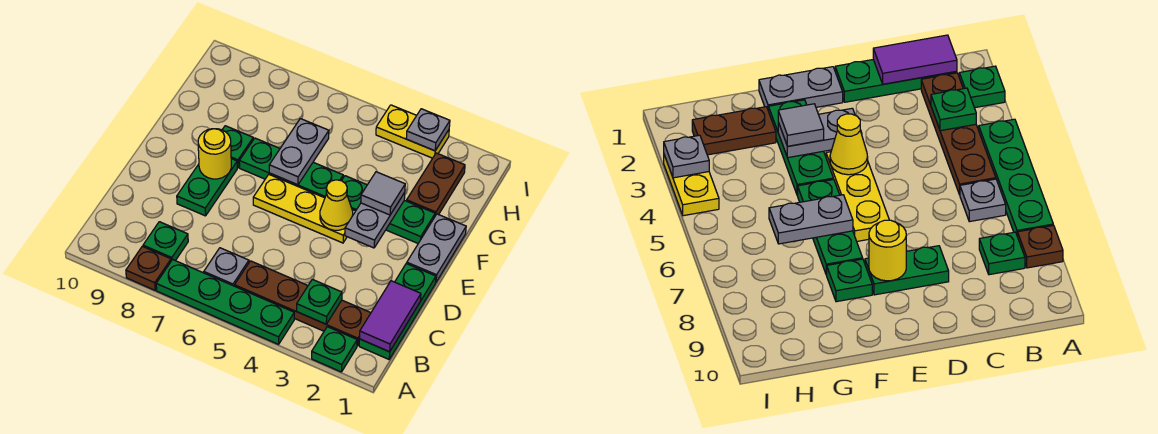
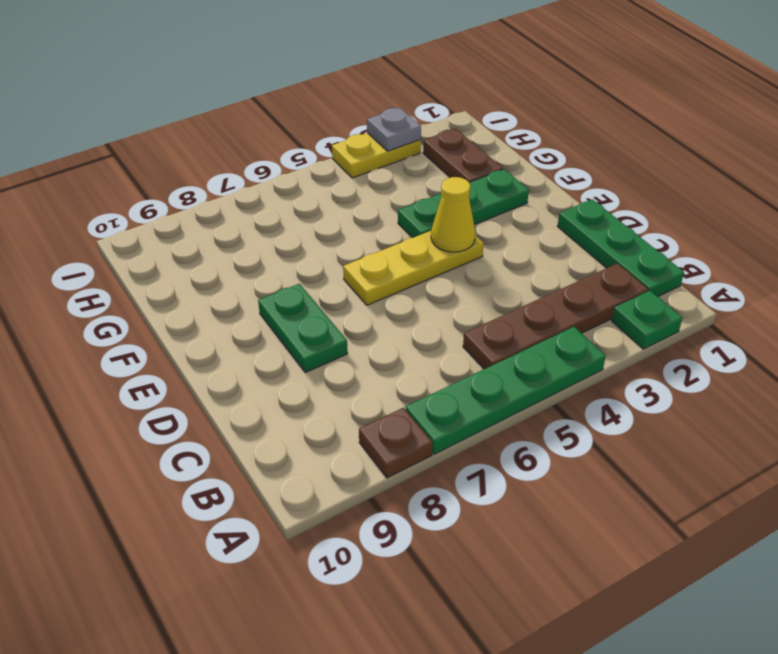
none -> grey plate B6 level 1
none -> green plate B8 level 1
none -> grey plate E1:F1 level 1

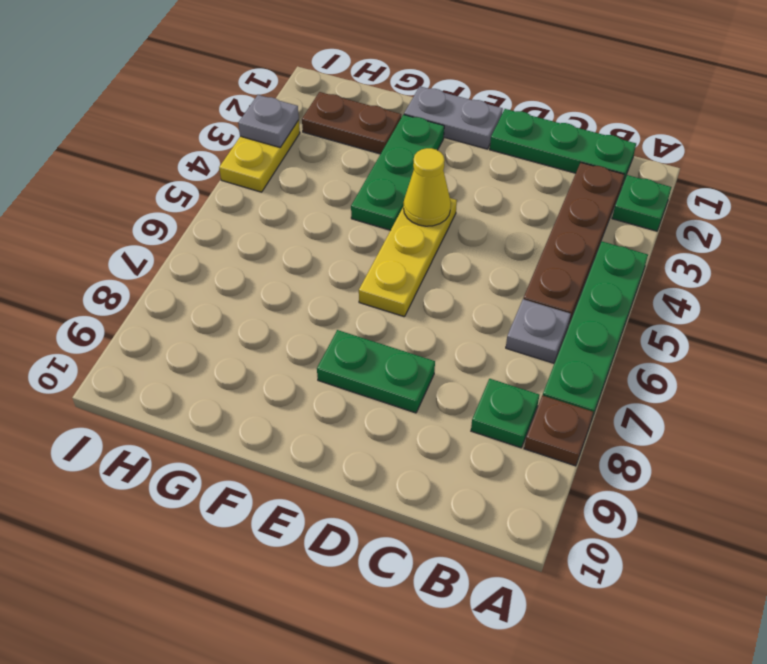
none -> green plate F5:F7 level 1
none -> green plate F8 level 1
none -> purple tile B1:C1 level 2

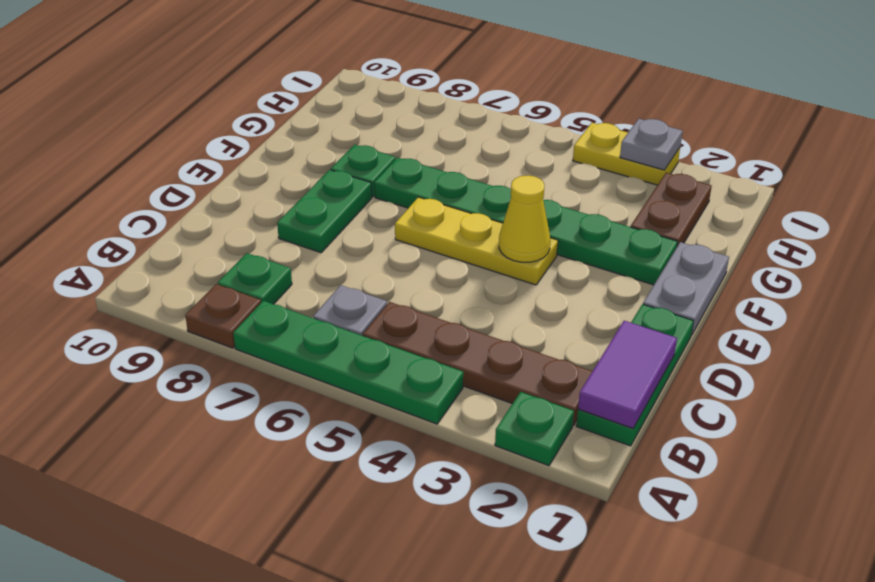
none -> green plate B3 level 2
none -> grey plate E3:F3 level 2
none -> yellow round brick E8 level 2

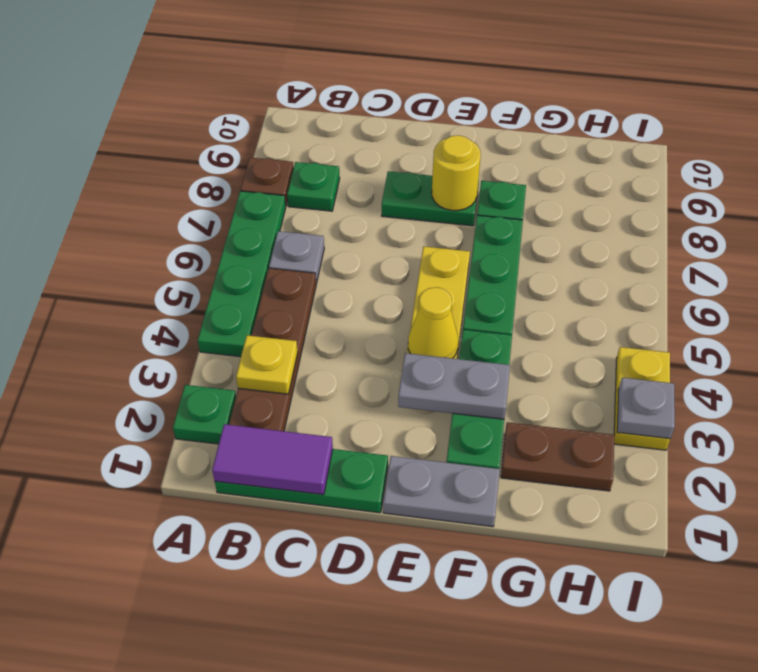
yellow plate B3 level 2 -> green plate B3 level 2
none -> grey plate F6:G6 level 2
none -> grey tile F3 level 3

